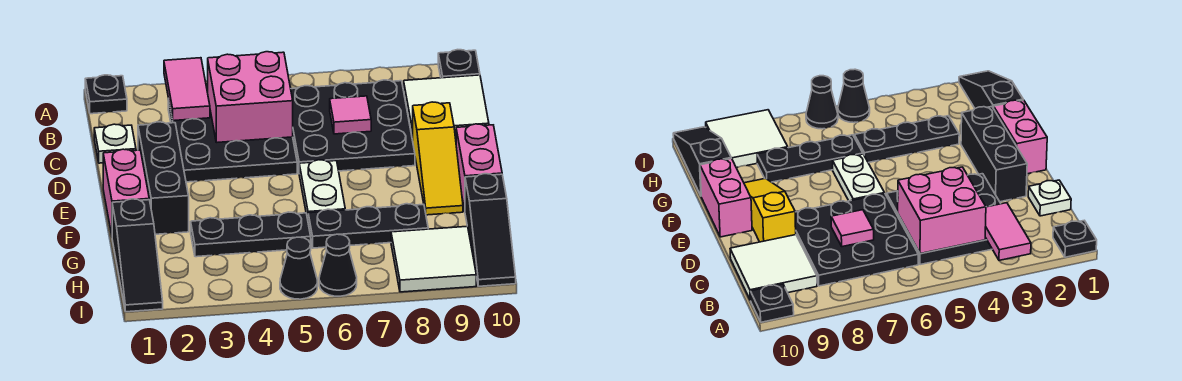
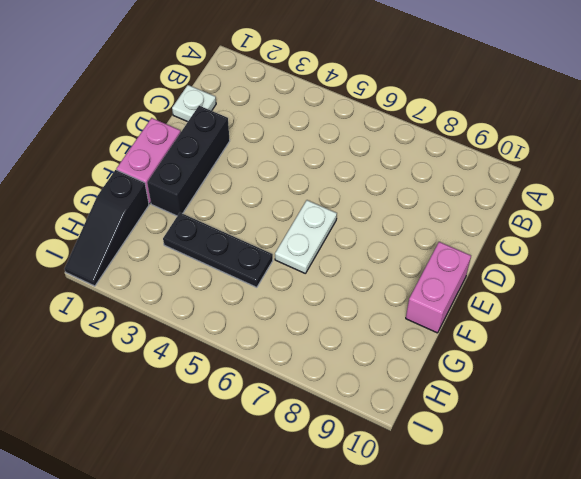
none -> black plate A1 level 1
none -> black plate A10 level 1
none -> black plate B3:D5 level 1

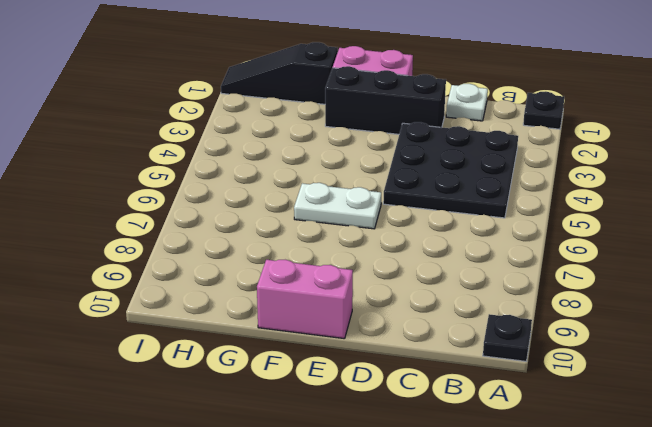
none -> black plate B6:D8 level 1
none -> white tile B9:C10 level 1
none -> yellow slope D9:F9 level 1 top D

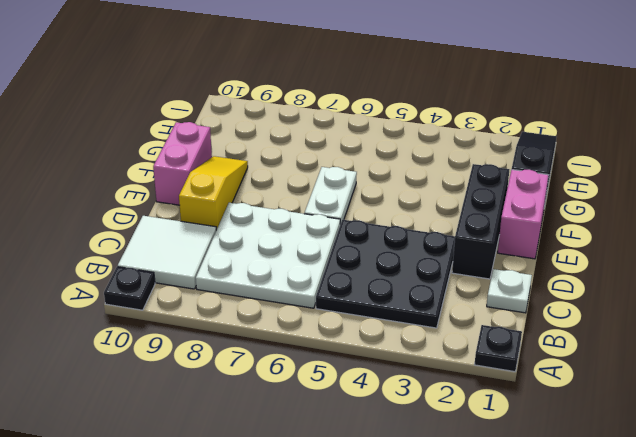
white plate B6:D8 level 1 -> black plate B6:D8 level 1
none -> black plate G3:G5 level 1
none -> black plate G6:G8 level 1
none -> black slope G10:I10 level 1 top G

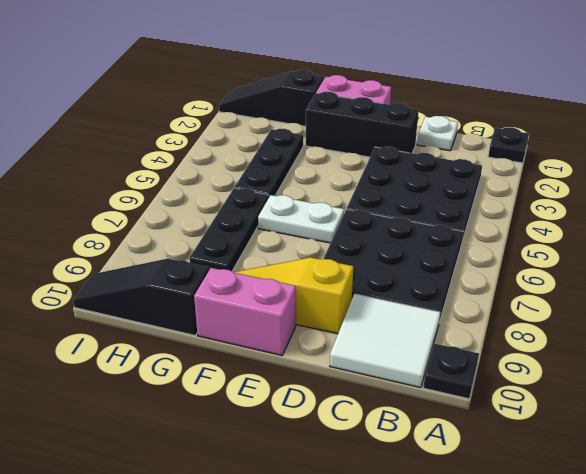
none -> white tile H8:I9 level 1
none -> black cone I5 level 1
none -> black cone I6 level 1

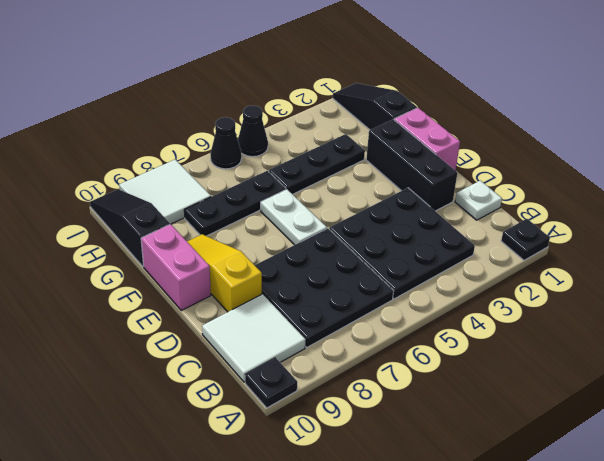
none -> pink tile A3:B3 level 2
none -> pink brick B4:C5 level 2
none -> pink tile C7 level 2

